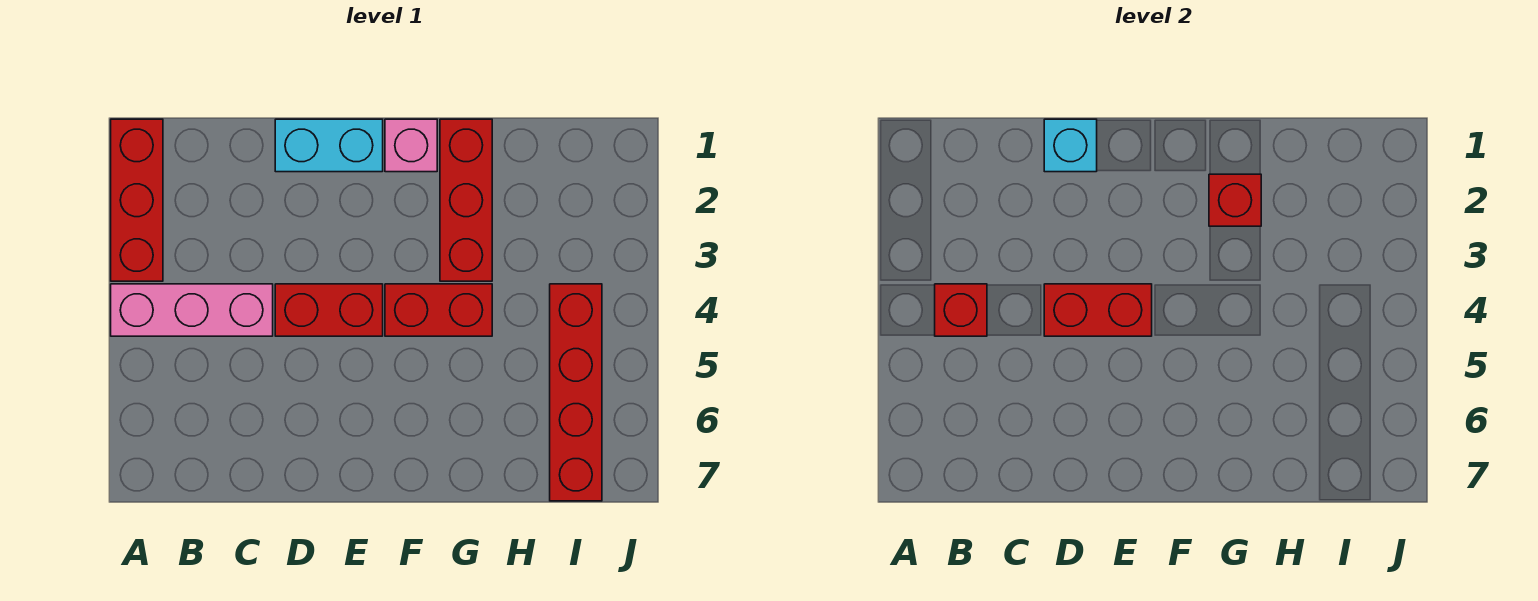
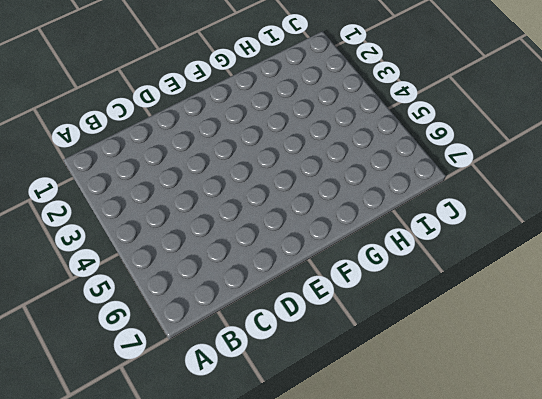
none -> red brick A1:A3 level 1
none -> pink brick A4:C4 level 1
none -> cyan brick D1:E1 level 1

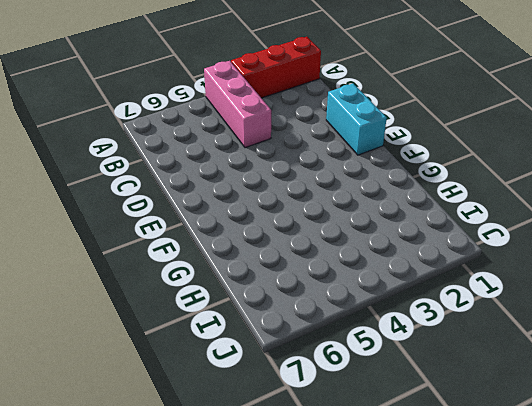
none -> red brick D4:E4 level 1
none -> pink brick F1 level 1
none -> red brick F4:G4 level 1

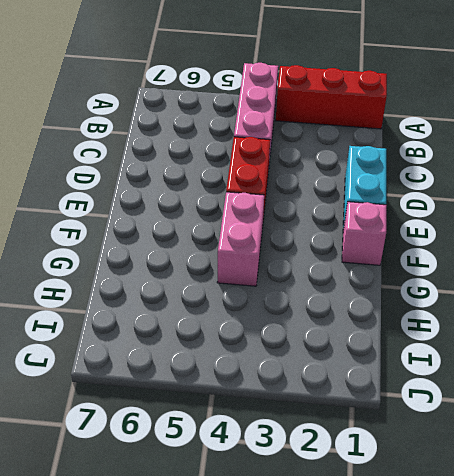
pink brick F4:G4 level 1 -> red brick F4:G4 level 1
none -> red brick G1:G3 level 1
none -> red brick I4:I7 level 1
none -> red brick B4 level 2

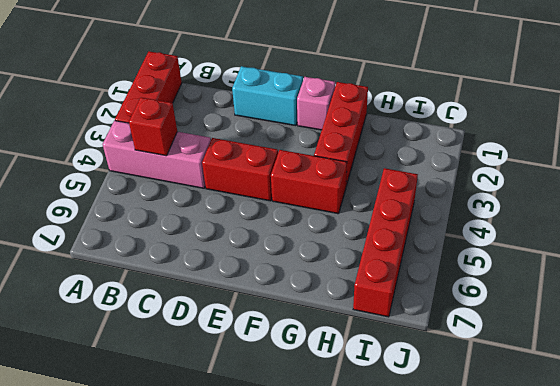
none -> cyan brick D1 level 2
none -> red brick D4:E4 level 2
none -> red brick G2 level 2

